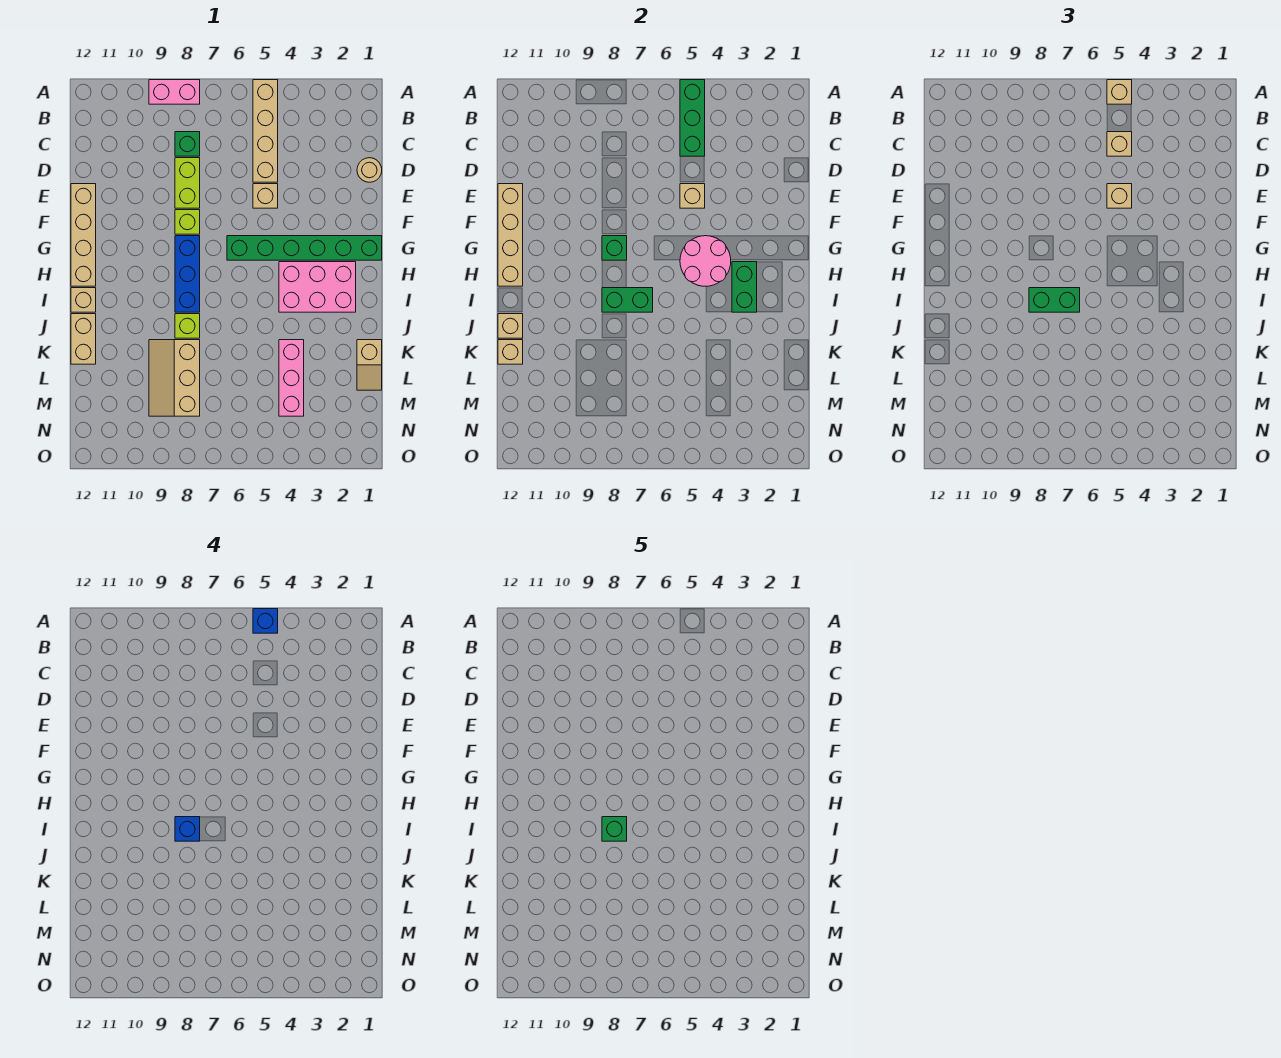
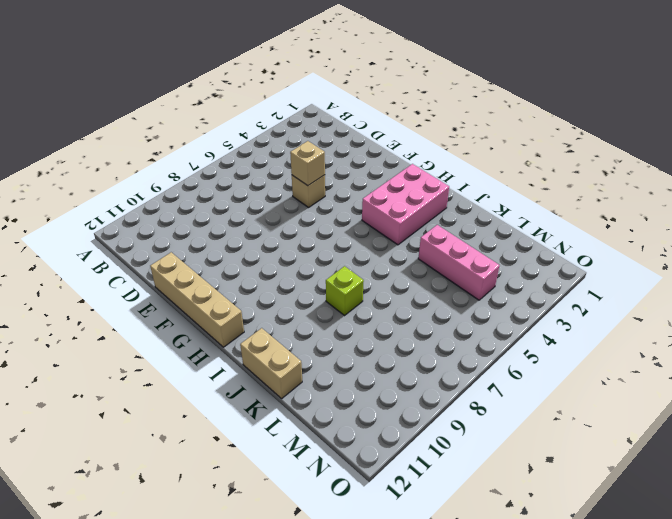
none -> tan brick A5:D5 level 1
none -> pink brick A8:A9 level 1
none -> green brick C8 level 1
none -> tan round brick D1 level 1

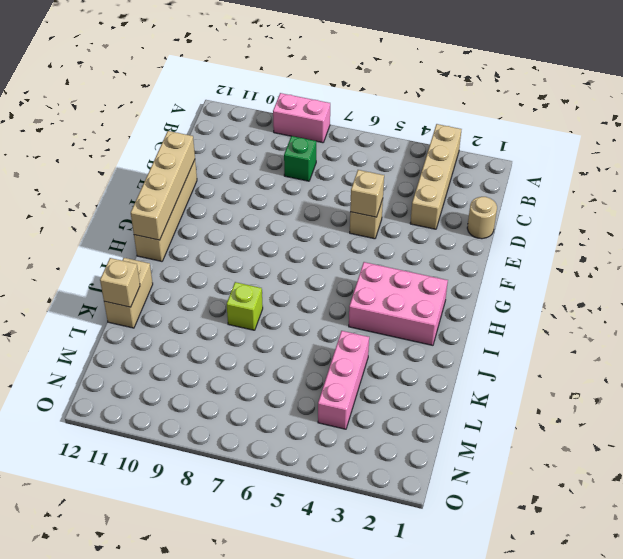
tan brick A3:D3 level 1 -> tan brick A5:D5 level 1
none -> lime brick D8:E8 level 1
none -> lime brick F8 level 1
none -> green brick G1:G6 level 1
none -> blue brick G8:I8 level 1

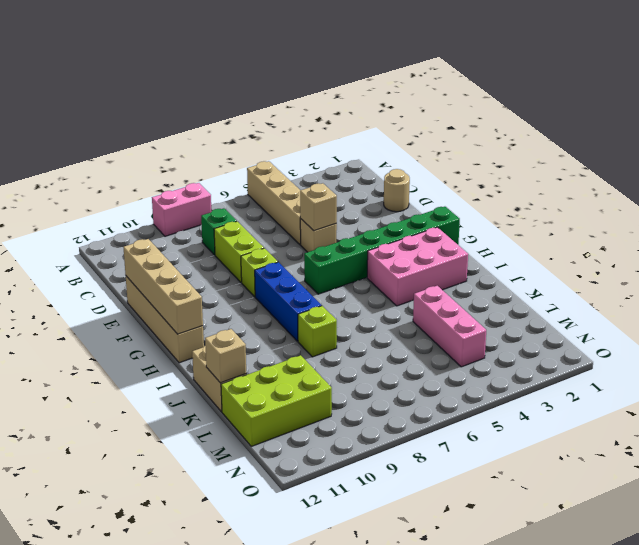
lime brick L10:M12 level 1 -> none
none -> tan brick I12 level 1
none -> tan slope K1:L1 level 1 top K
none -> tan slope K8:M9 level 1 top 8
none -> green brick A5:C5 level 2

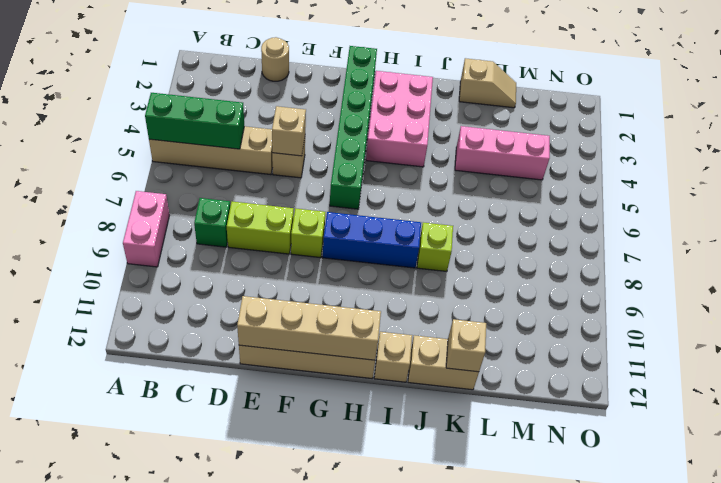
none -> tan slope K8:M9 level 1 top 8
none -> pink round brick G4:H5 level 2
none -> green brick G8 level 2
none -> green brick H3:I3 level 2

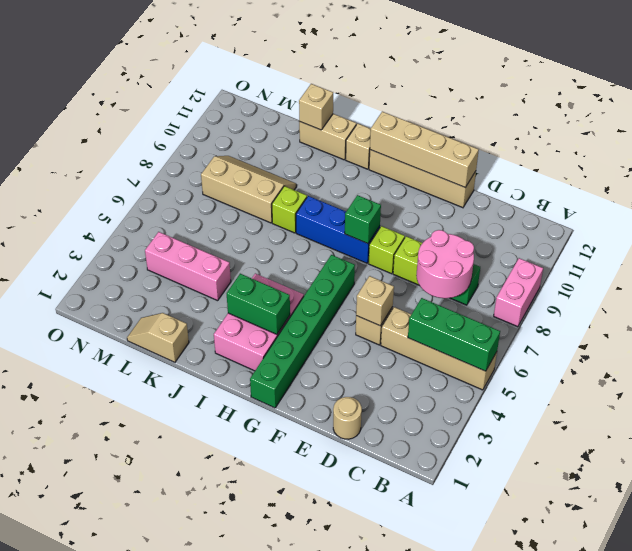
pink round brick C7:D8 level 2 -> pink round brick G4:H5 level 2
none -> green brick I7:I8 level 2
none -> tan brick J12 level 2
none -> tan brick A5 level 3
none -> tan brick C5 level 3

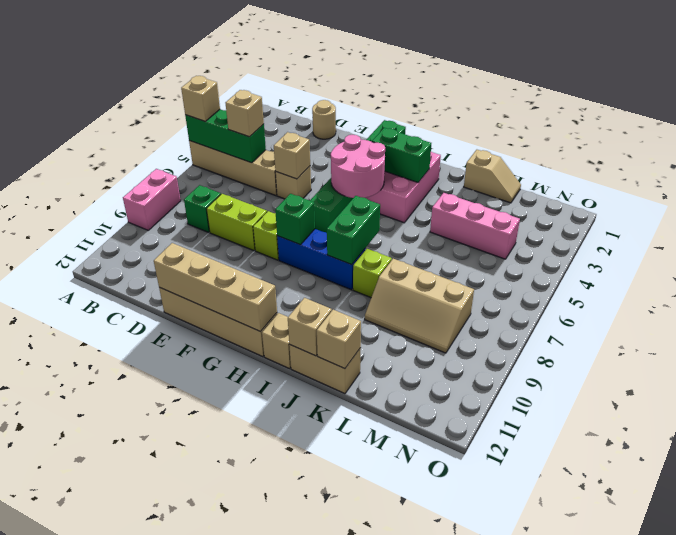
none -> tan brick E5 level 3
none -> green brick I7:I8 level 3
none -> blue brick A5 level 4
none -> blue brick I8 level 4

